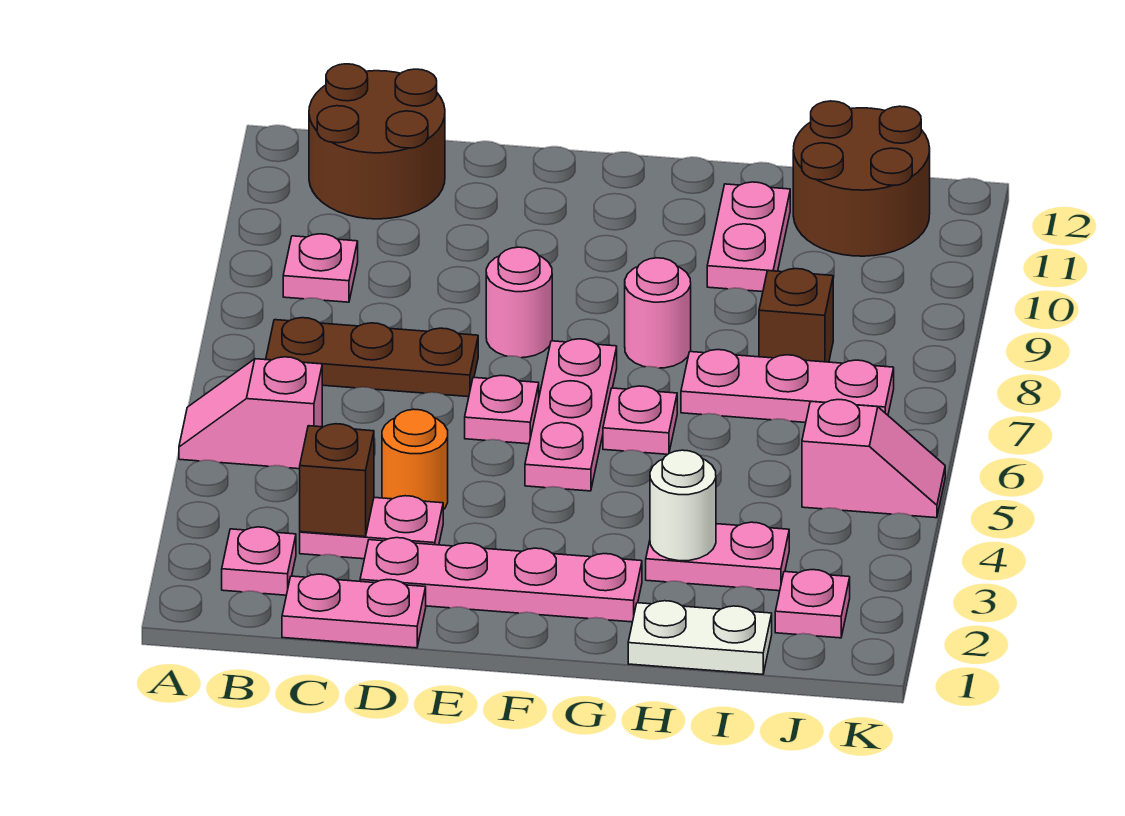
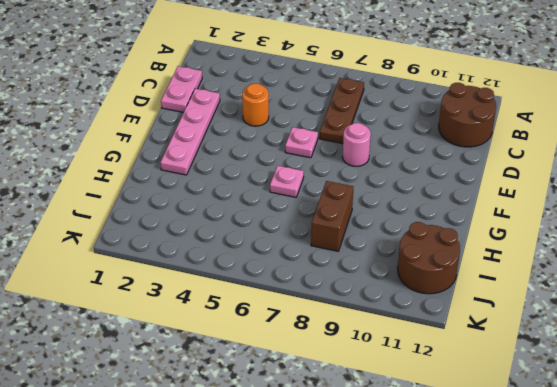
brown brick H8:I8 level 1 -> brown brick I8 level 1
none -> pink slope A5:B5 level 1 top B
none -> pink plate B2 level 1
none -> pink plate B9 level 1

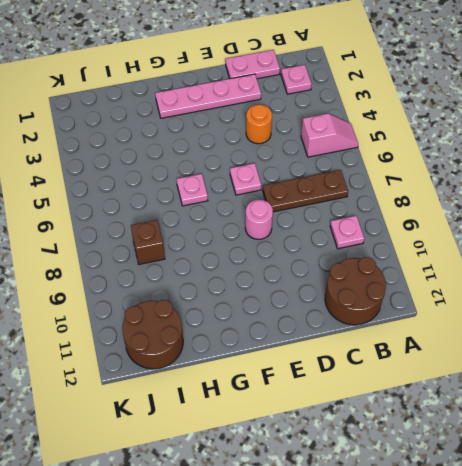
none -> pink plate C3:D3 level 1
none -> pink plate F5:F7 level 1
none -> pink round brick G8 level 1

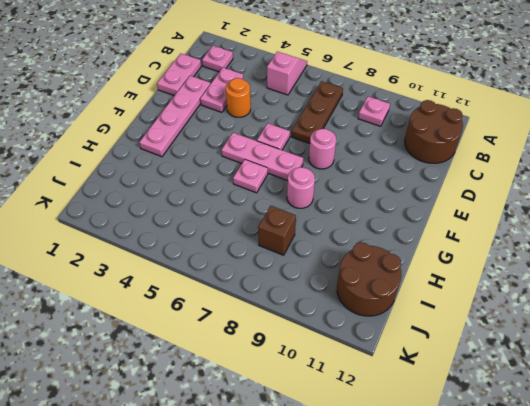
none -> white plate H1:I1 level 1
none -> pink plate H3:I3 level 1
none -> pink plate H7:J7 level 1

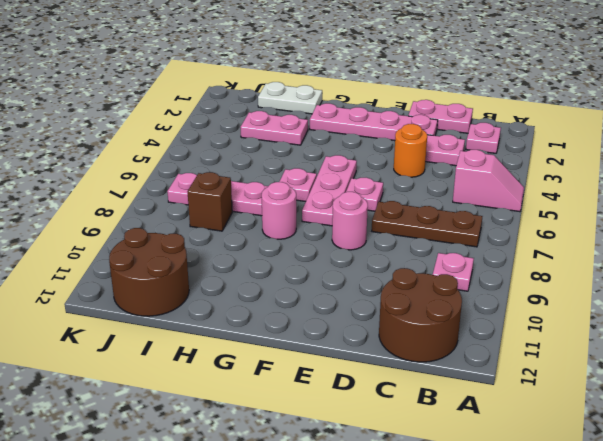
none -> pink plate H10:H11 level 1
none -> pink plate J2 level 1
none -> pink slope J5:K5 level 1 top J

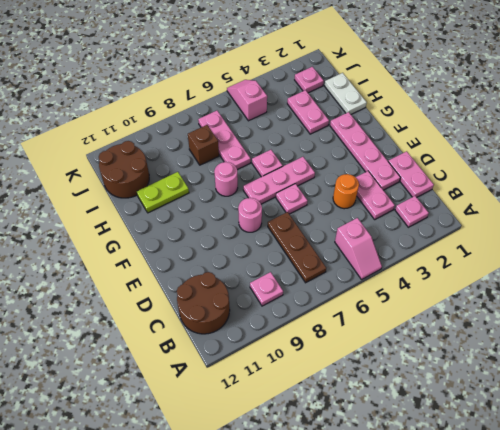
lime plate H10:H11 level 1 -> pink plate H10:H11 level 1
none -> brown brick C3 level 2
none -> white round brick H3 level 2

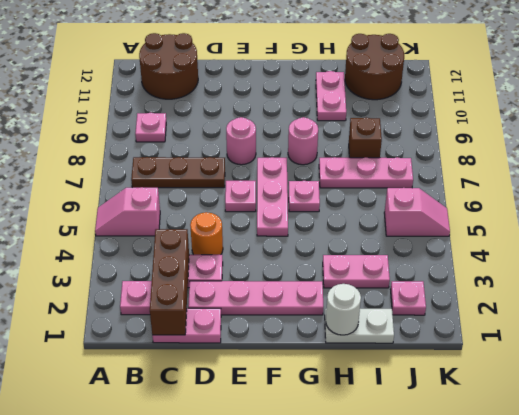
brown brick C1:C3 level 2 -> brown brick C3 level 2
white round brick H1 level 2 -> white round brick H3 level 2

